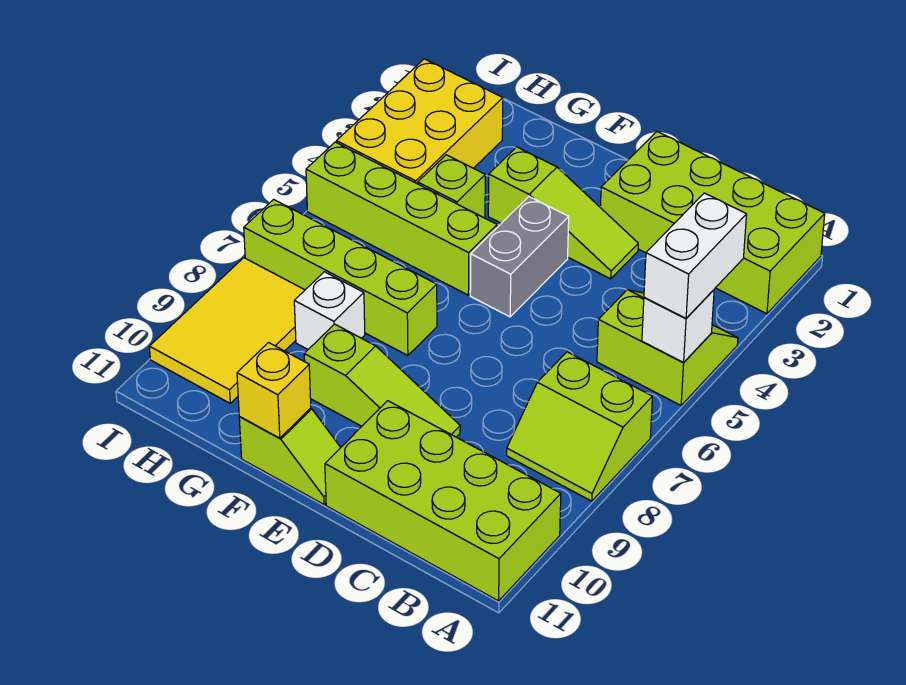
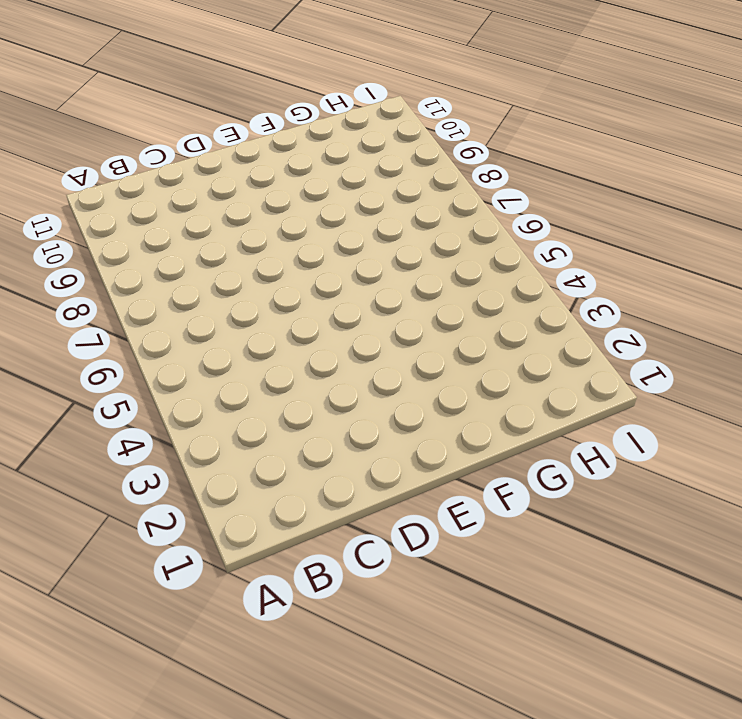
none -> lime brick A1:D2 level 1
none -> lime slope A4:B5 level 1 top 5
none -> lime slope A7:B8 level 1 top 7

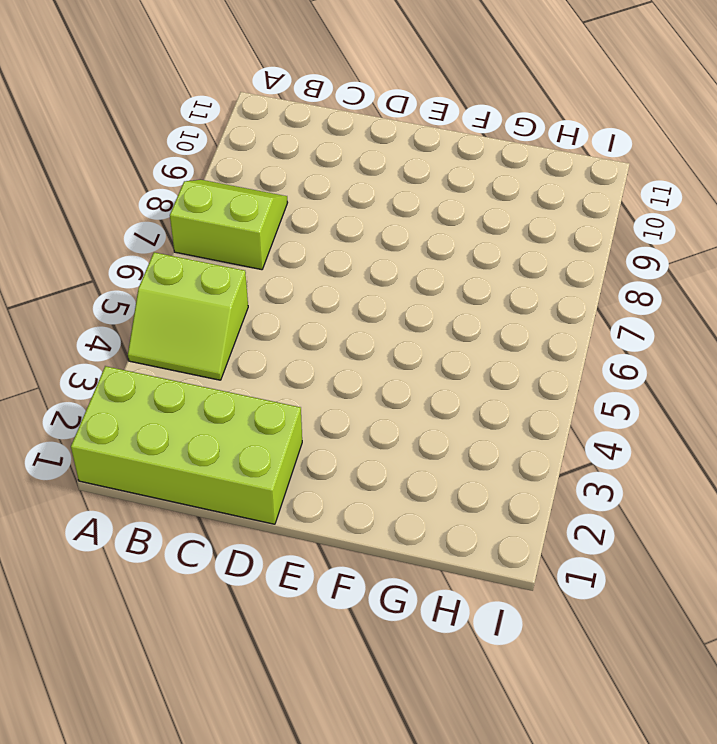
none -> lime brick A10:D11 level 1
none -> lime slope D3:F3 level 1 top F
none -> lime slope D9:F9 level 1 top F

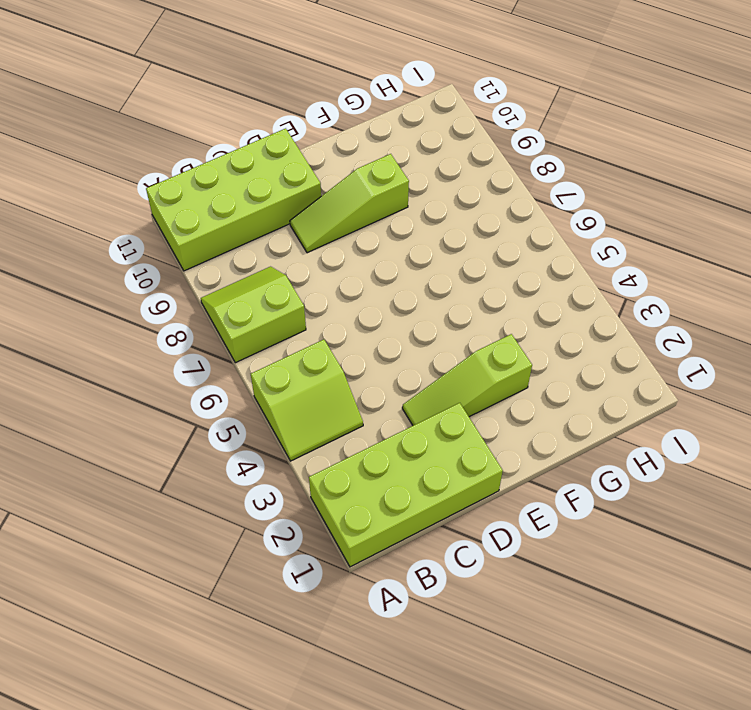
none -> grey brick E4:E5 level 1
none -> lime slope E11:F11 level 1 top F
none -> lime brick F5:I5 level 1

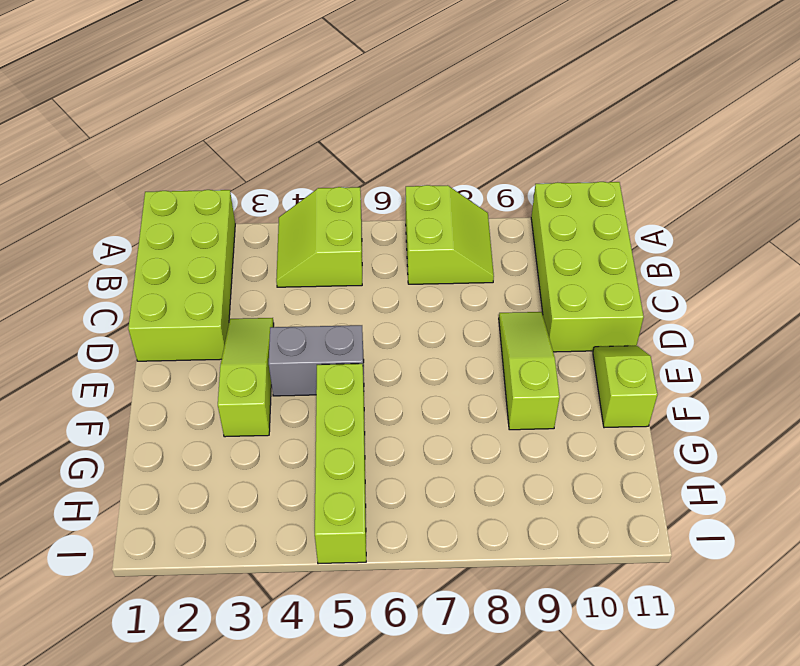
none -> lime brick F7:I7 level 1
none -> lime brick G4 level 1
none -> white brick G8 level 1

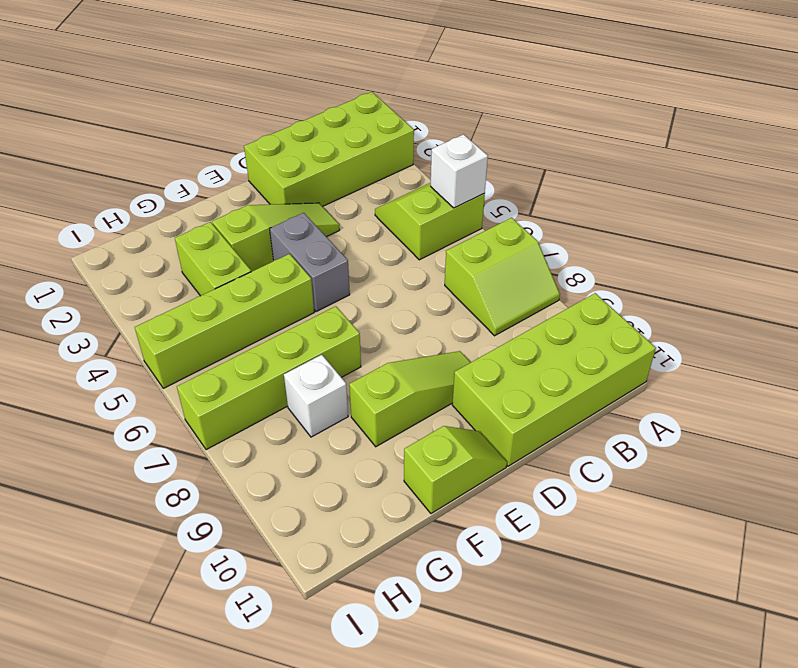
lime brick G3:G4 level 1 -> lime brick G4 level 1
none -> yellow brick H2:I4 level 1
none -> yellow tile H8:I10 level 1
none -> yellow brick F11 level 2

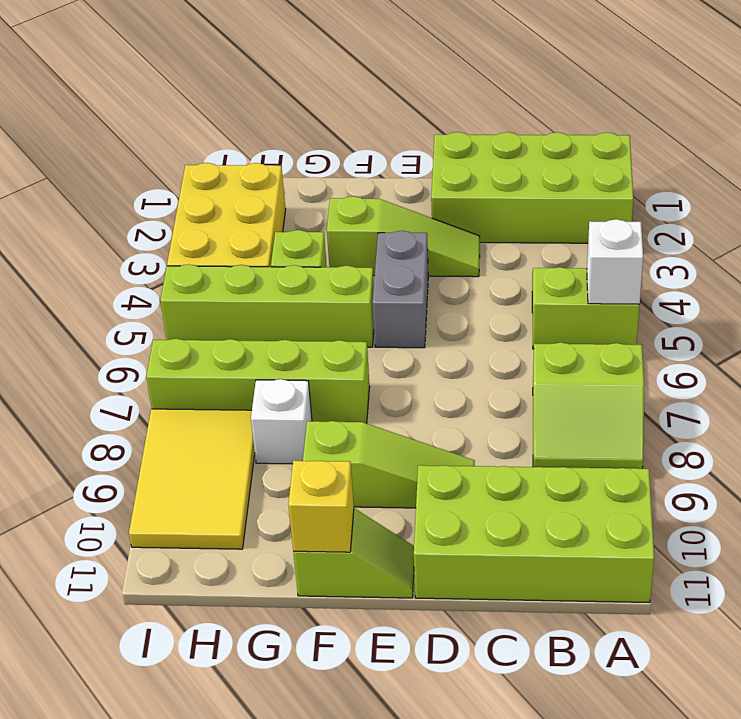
none -> white brick A4:A5 level 3

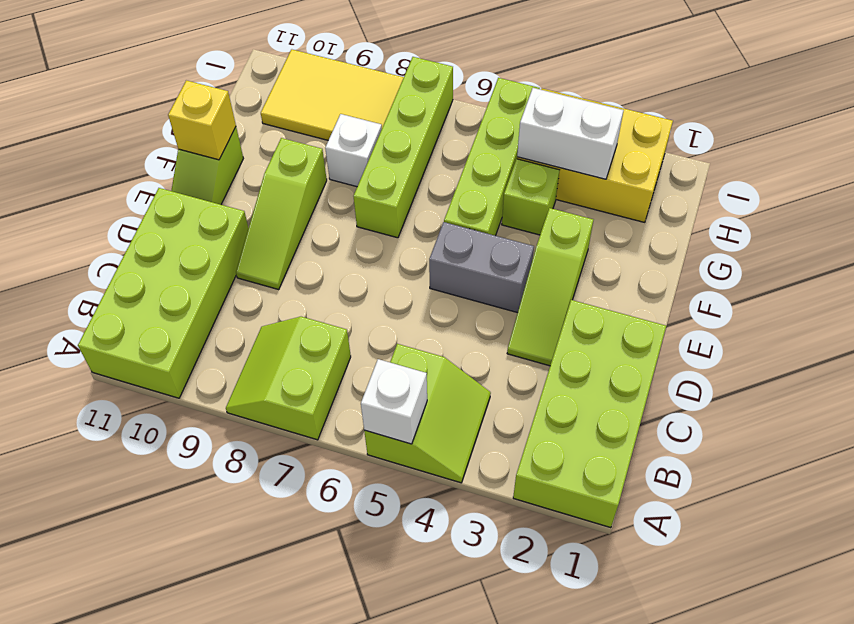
white brick H3:H4 level 2 -> white brick A4:A5 level 3

